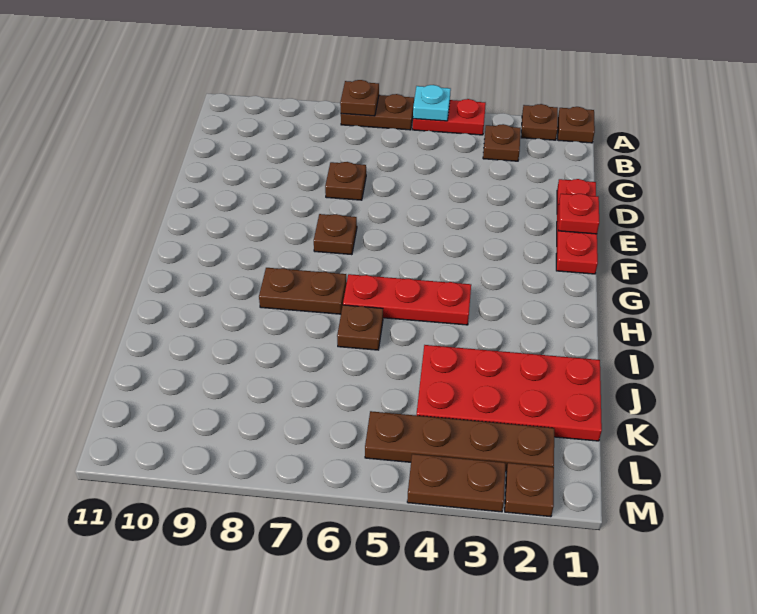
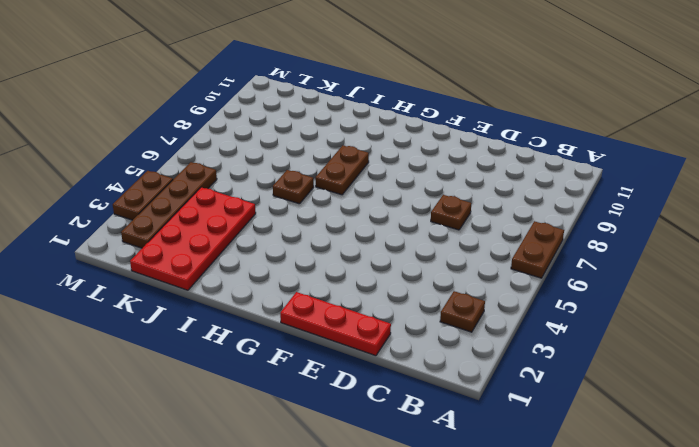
none -> brown plate A1 level 1
none -> brown plate A2 level 1
none -> red plate A4:A5 level 1

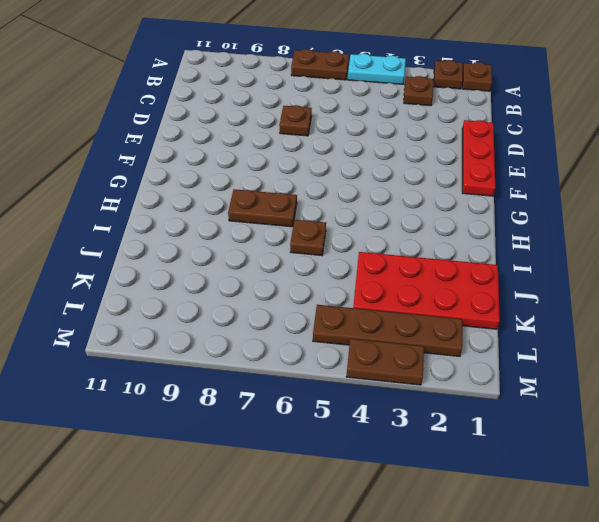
cyan plate A4:A5 level 1 -> red plate A4:A5 level 1
none -> brown plate F7 level 1
none -> red plate H4:H6 level 1
none -> brown plate M2 level 1

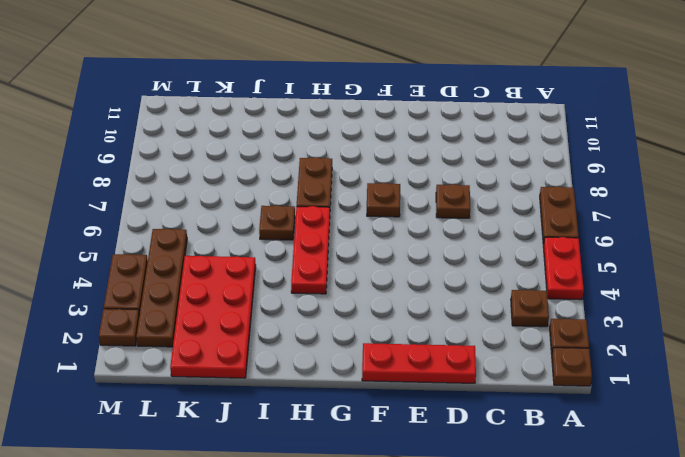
none -> cyan plate A5 level 2
none -> brown plate A7 level 2
none -> red plate E1 level 2

